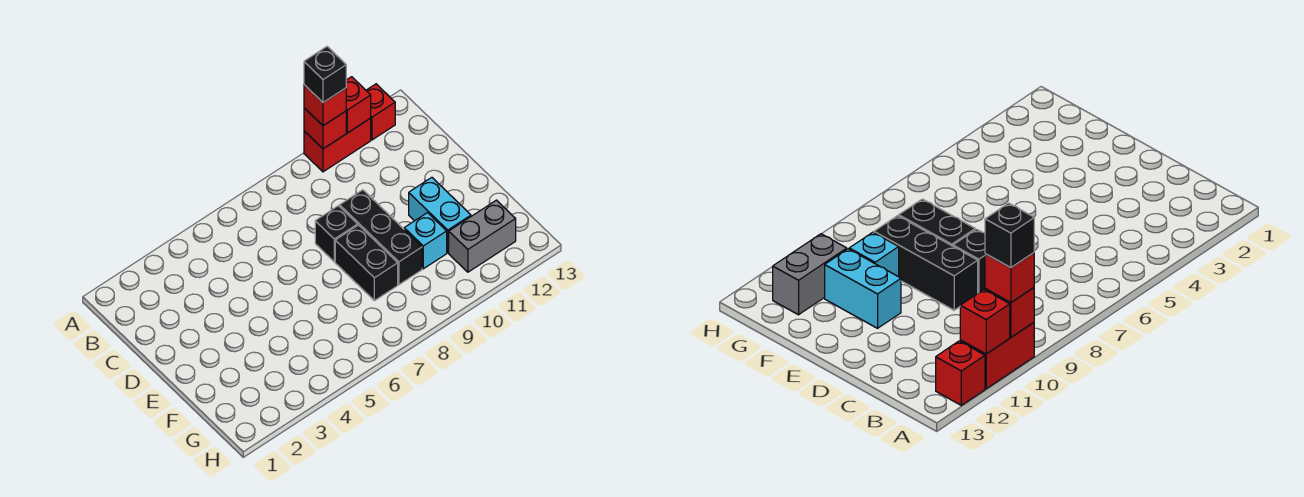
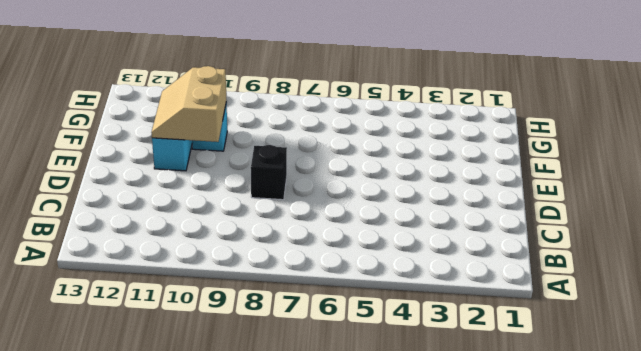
tan slope E10:F11 level 2 top 10 -> none
none -> red brick A10:A11 level 1
none -> red brick A12 level 1
none -> black brick D9:F9 level 1

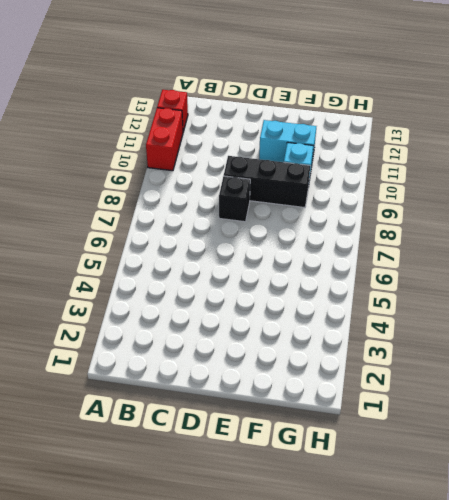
none -> black brick E8:F8 level 1
none -> grey brick G11:G12 level 1
none -> red brick A10 level 2

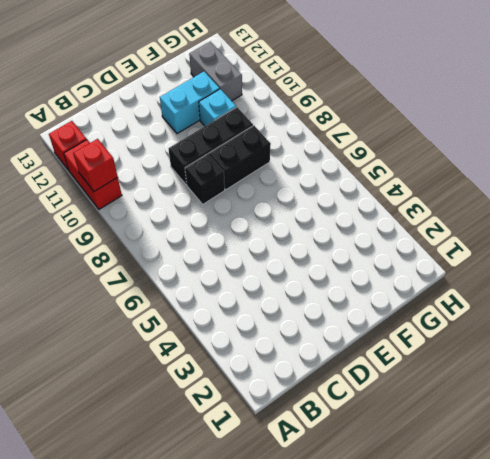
none -> red brick A11 level 2
none -> red brick A10 level 3
none -> black brick A10 level 4

